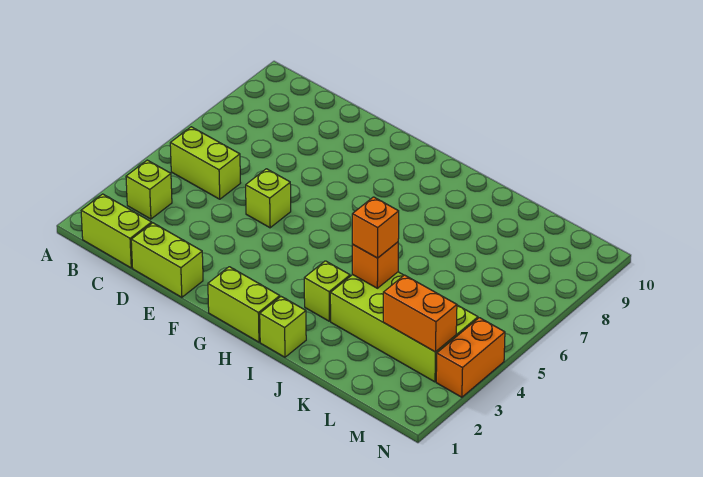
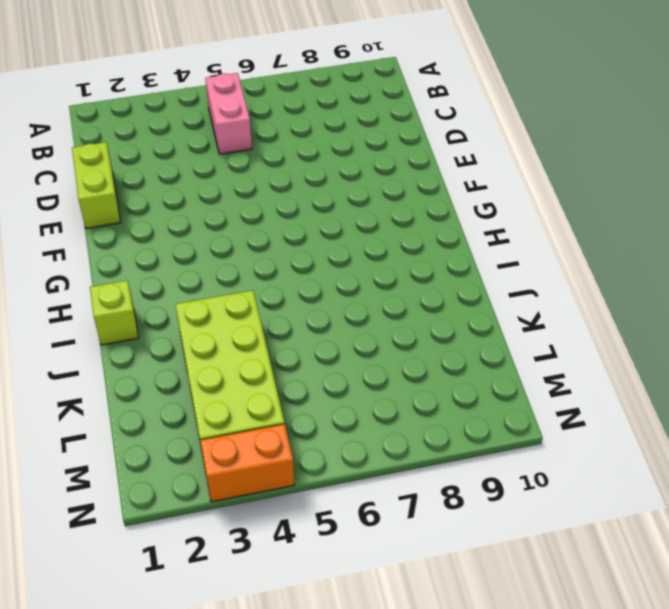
pink brick B5:C5 level 1 -> lime brick B5:C5 level 1
none -> lime brick B1:C1 level 1
none -> lime brick B3 level 1
none -> lime brick E5 level 1

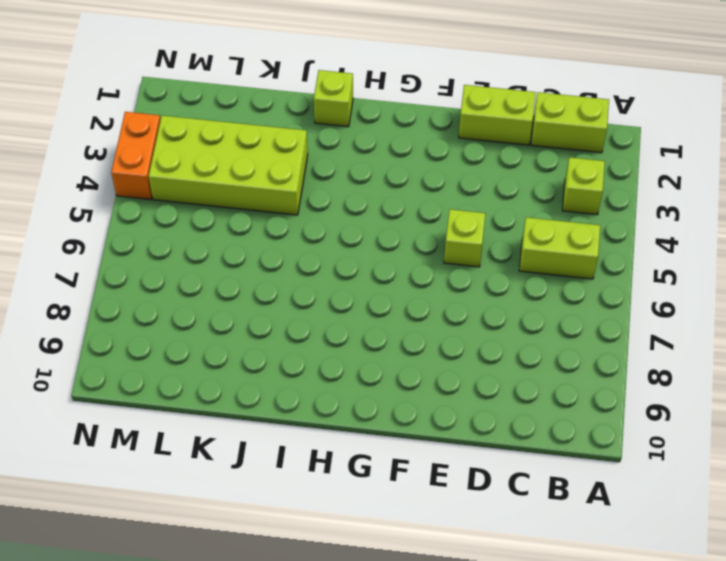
none -> lime brick G1:H1 level 1
none -> lime brick I3 level 1
none -> orange brick J4 level 2

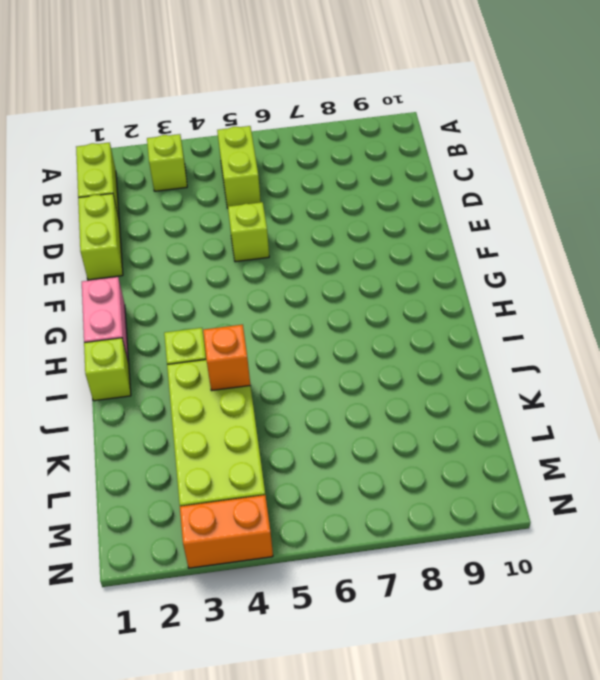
pink brick G1:H1 level 1 -> lime brick G1:H1 level 1
none -> orange brick L3:M3 level 2
none -> orange brick J4 level 3

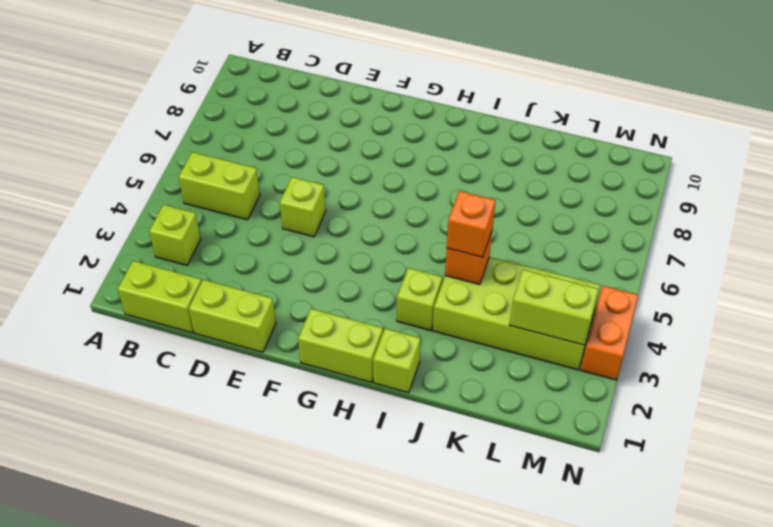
lime brick L3:M3 level 2 -> orange brick L3:M3 level 2

